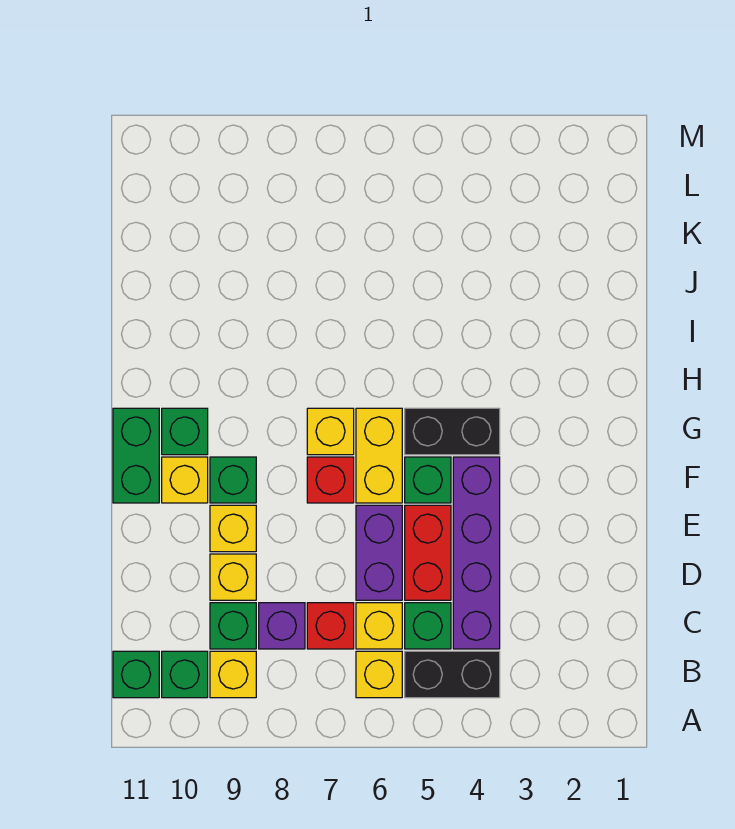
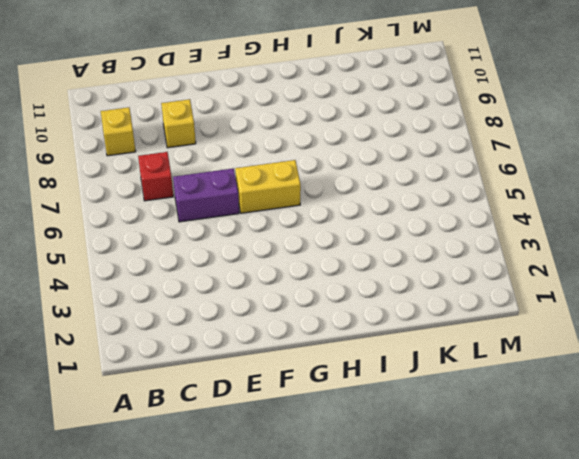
none -> black brick B4:B5 level 1
none -> yellow brick B6 level 1
none -> green brick B10 level 1

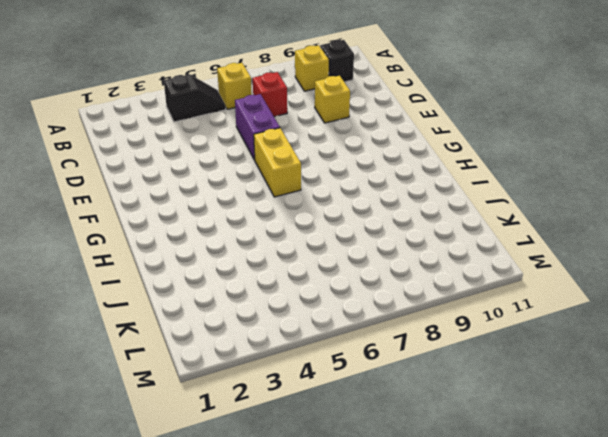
black slope B4:B5 level 1 top 4 -> black brick B4:B5 level 1
black brick B10 level 1 -> green brick B10 level 1
none -> green brick B11 level 1
none -> purple brick C4:F4 level 1
none -> green brick C5 level 1

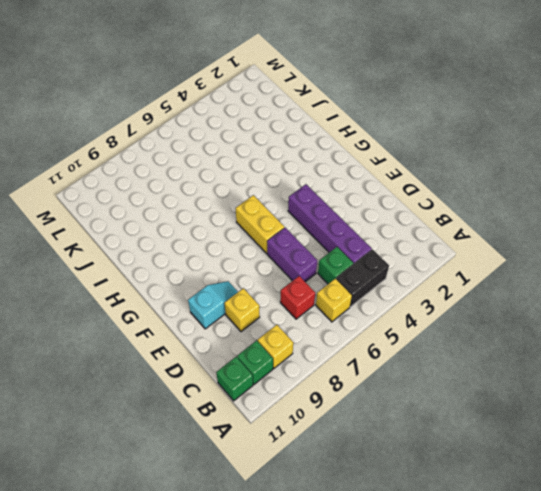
cyan slope E9:E10 level 1 top 10 -> yellow brick E9 level 1
none -> yellow brick C6 level 1
none -> purple brick C8 level 1
none -> green brick C9 level 1

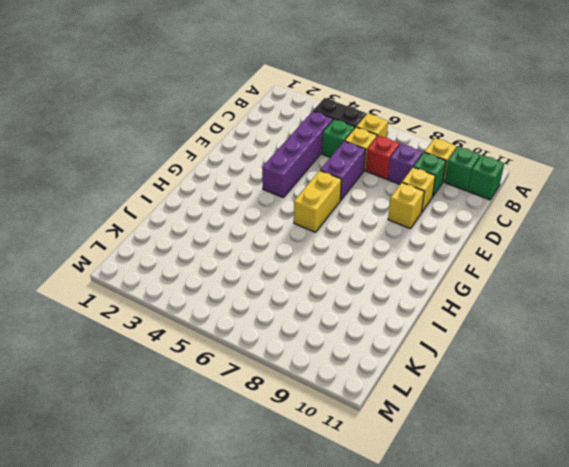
none -> red brick D5:E5 level 1
none -> green brick F5 level 1
none -> red brick F7 level 1

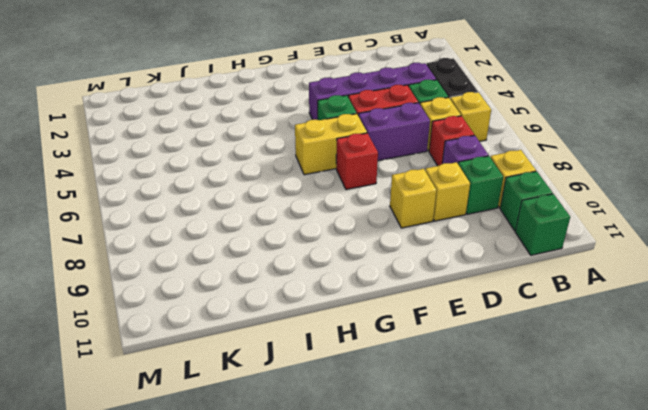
none -> green brick F9 level 1
none -> yellow brick F10 level 1
none -> green brick F11:G11 level 1

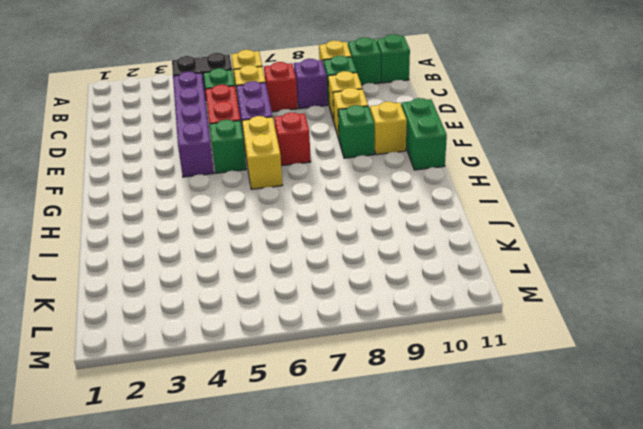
none -> black brick G4:G5 level 1
none -> yellow brick G7 level 1
none -> green brick G10 level 1

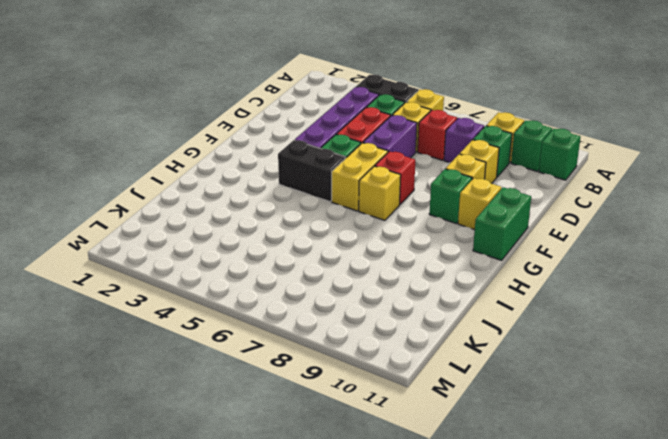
none -> green brick G10 level 1

